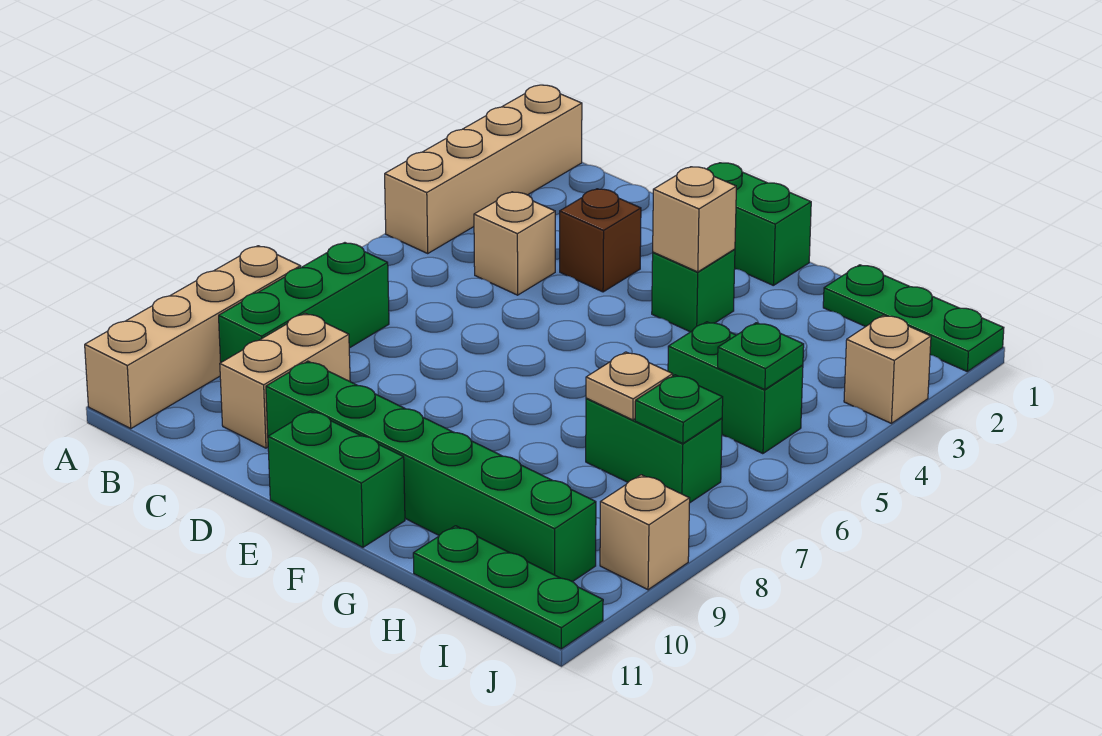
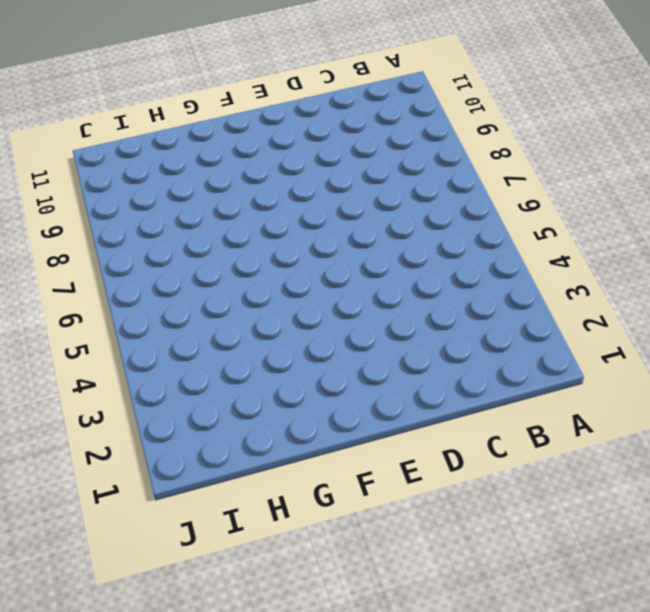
none -> tan brick A1:A4 level 1
none -> tan brick A8:A11 level 1
none -> green brick B7:B9 level 1

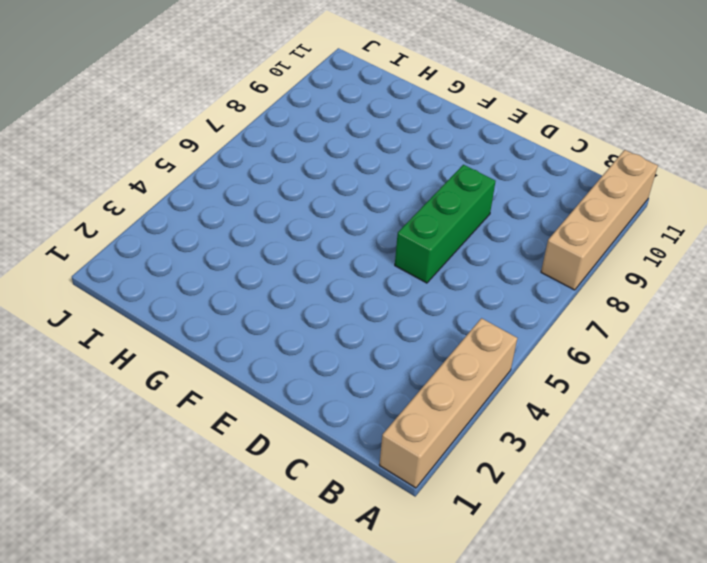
green brick D6:D8 level 1 -> green brick B7:B9 level 1
none -> tan brick C4 level 1
none -> tan brick C9:C10 level 1
none -> brown brick D3 level 1

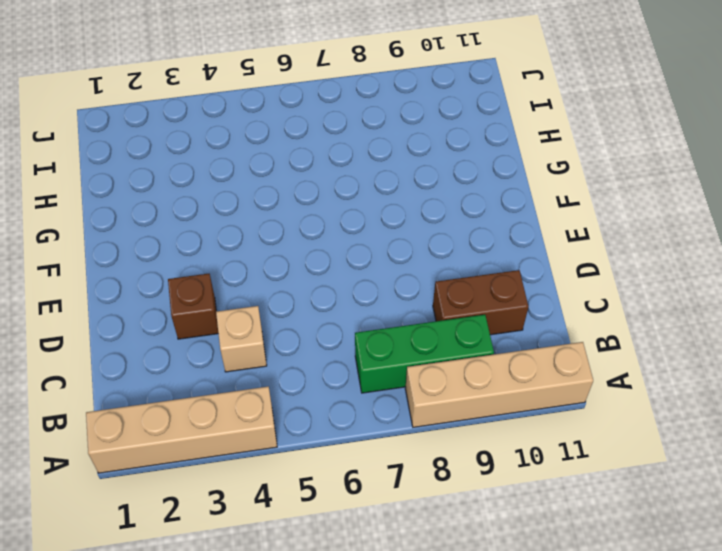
brown brick C9:C10 level 1 -> tan brick C9:C10 level 1
none -> green brick D10:I10 level 1
none -> green brick E1:F1 level 1
none -> green brick E11:F11 level 1

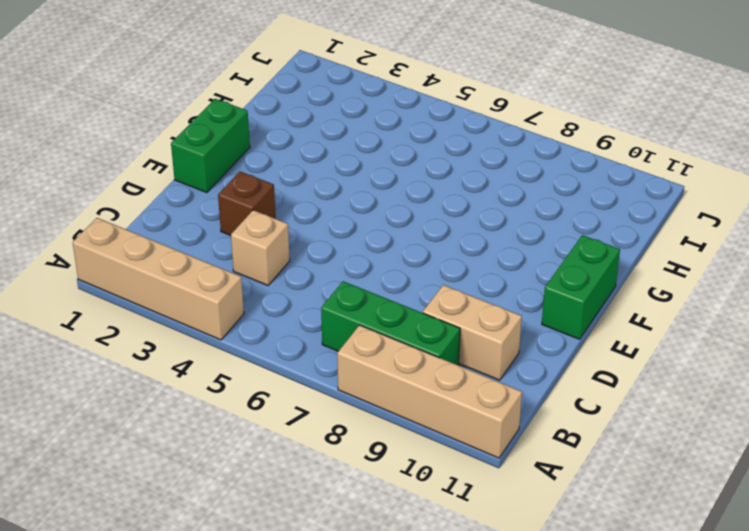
none -> green brick D10:I10 level 1
none -> green brick F3 level 1
none -> green plate H1:J1 level 1

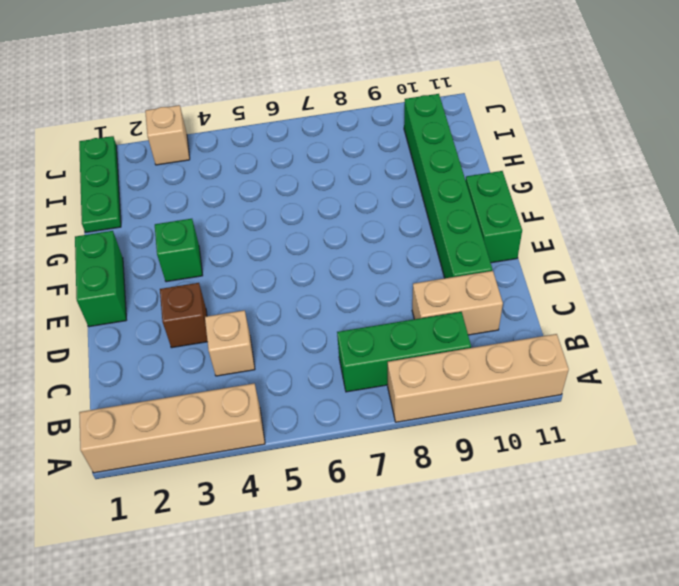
none -> green brick H5:I5 level 1
none -> green brick H7:I7 level 1
none -> green plate H11:J11 level 1

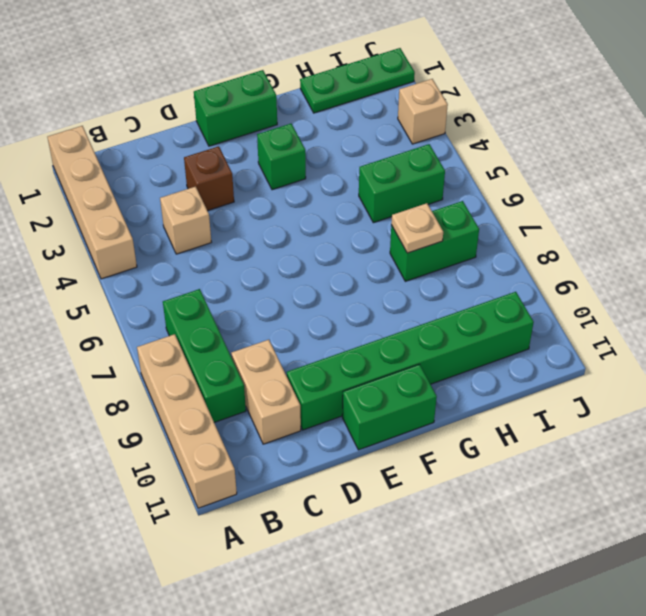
none -> green plate H11:J11 level 1
none -> tan brick J9 level 1
none -> tan brick F3 level 2

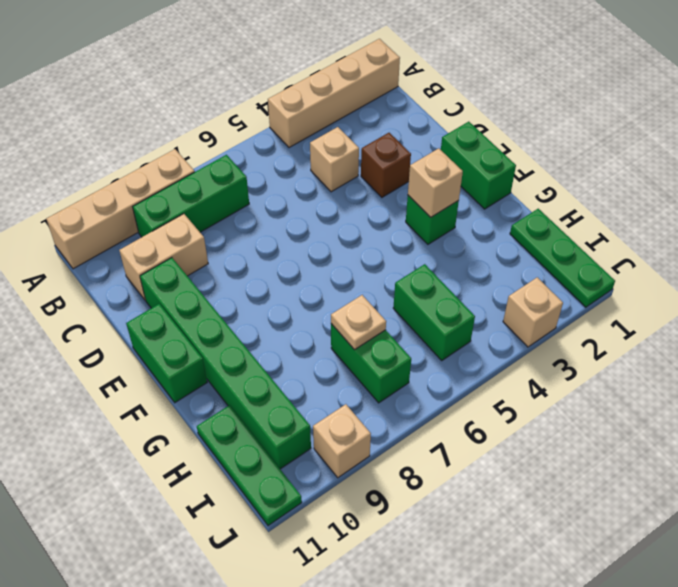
none -> green plate I5 level 2
none -> green plate I7 level 2

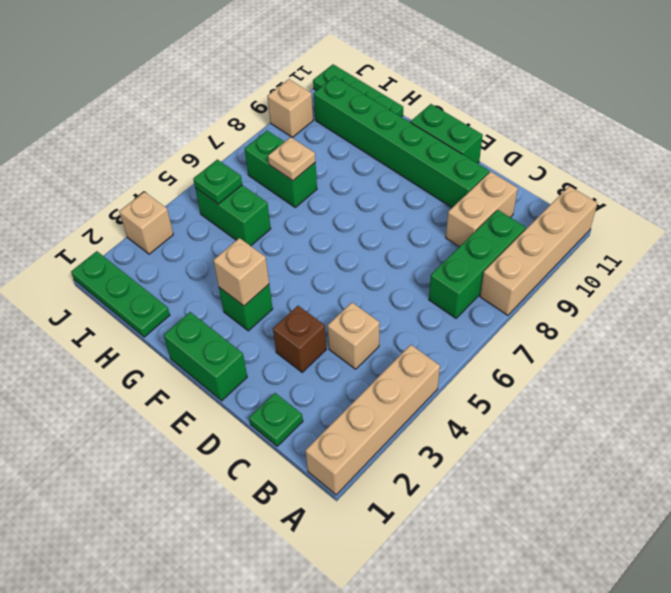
green plate C1 level 1 -> green plate I7 level 2

